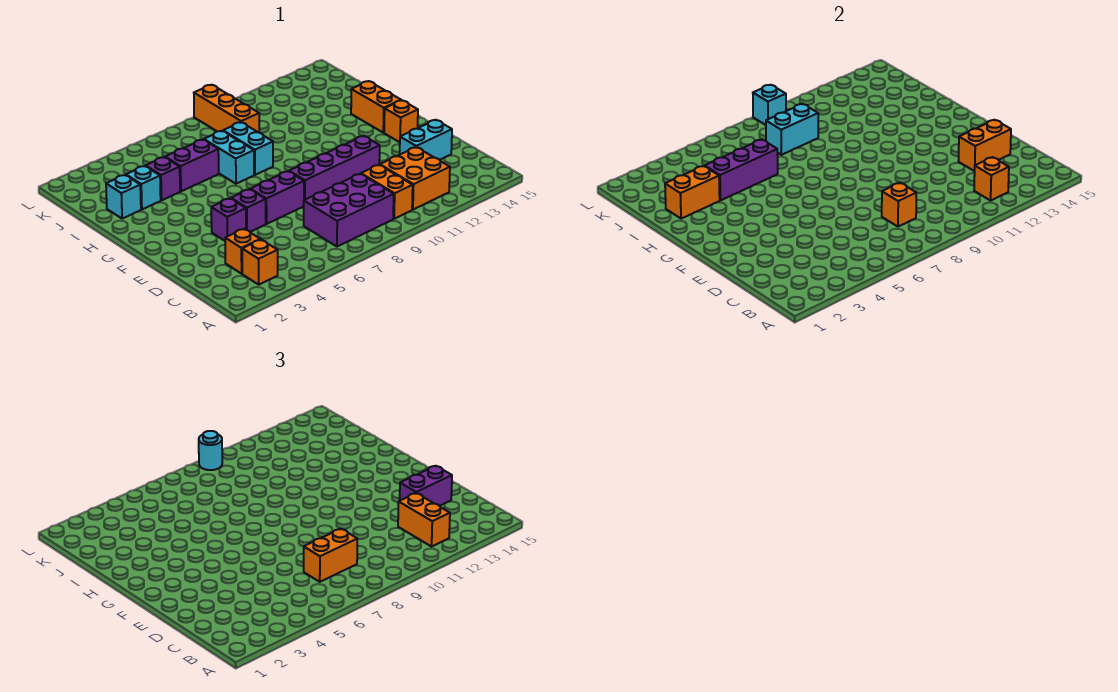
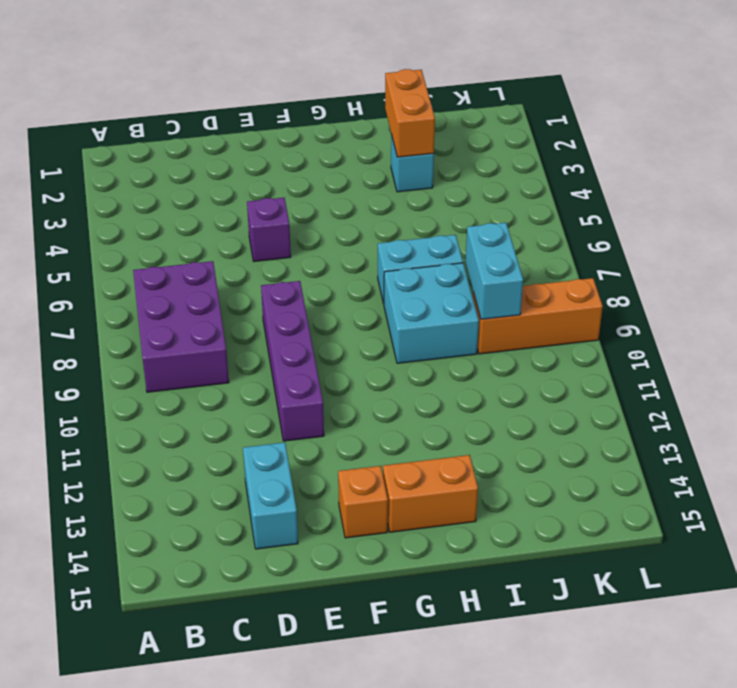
cyan brick H8:I9 level 1 -> cyan brick H8:I8 level 1
none -> orange brick B3 level 1
none -> orange brick B10:C10 level 1
none -> orange brick B11:C12 level 1
none -> orange brick C3 level 1

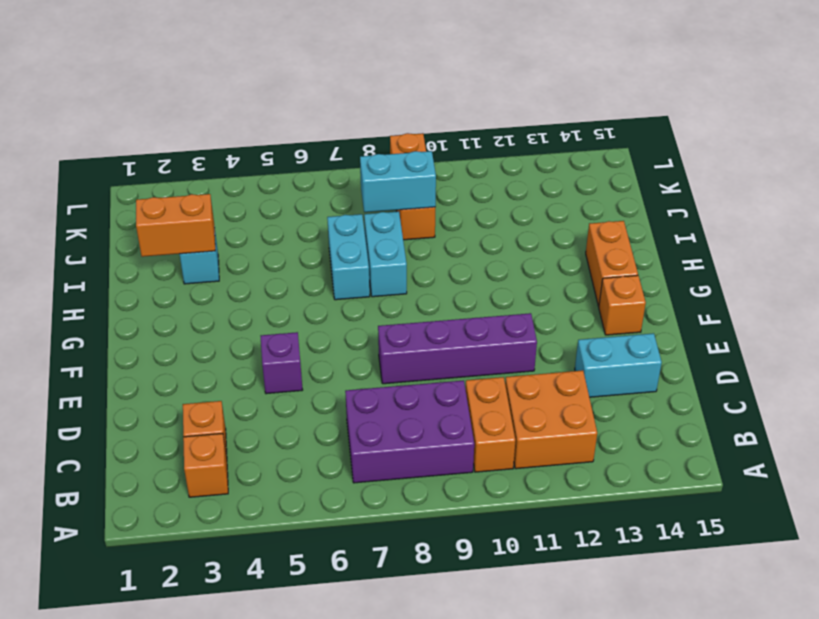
none -> purple brick E4 level 1
none -> purple brick E6:E7 level 1
none -> cyan brick I2 level 1
none -> purple brick I4 level 1

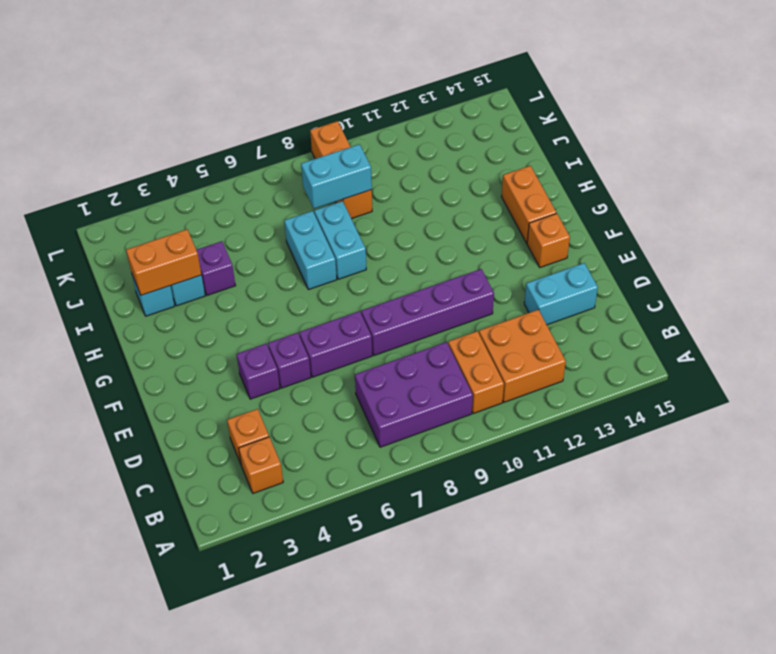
none -> purple brick I5:I6 level 1
none -> orange brick B12 level 2
none -> orange brick C8 level 2
none -> orange brick D13:D14 level 2

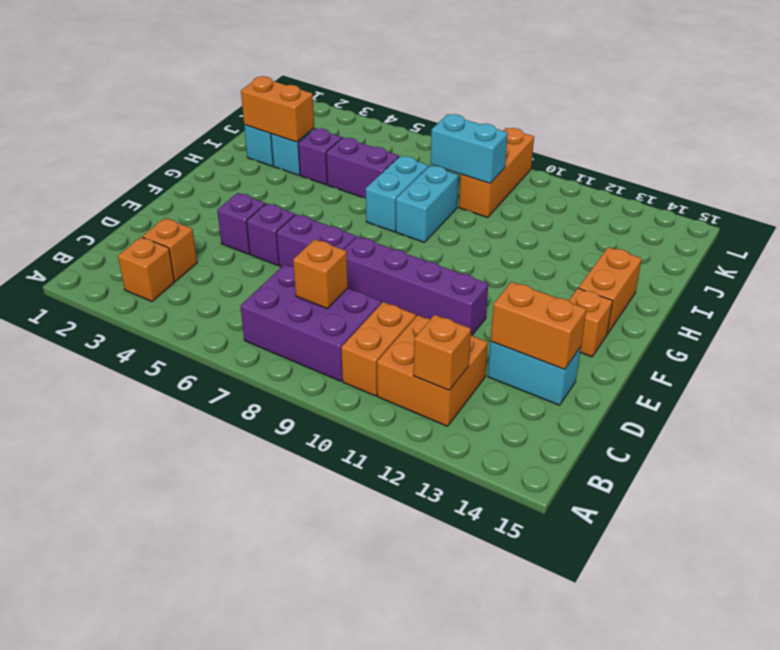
none -> purple brick I4:I6 level 2
none -> cyan brick L9 level 2
none -> orange brick B12:C12 level 3
none -> orange brick C7:C8 level 3

